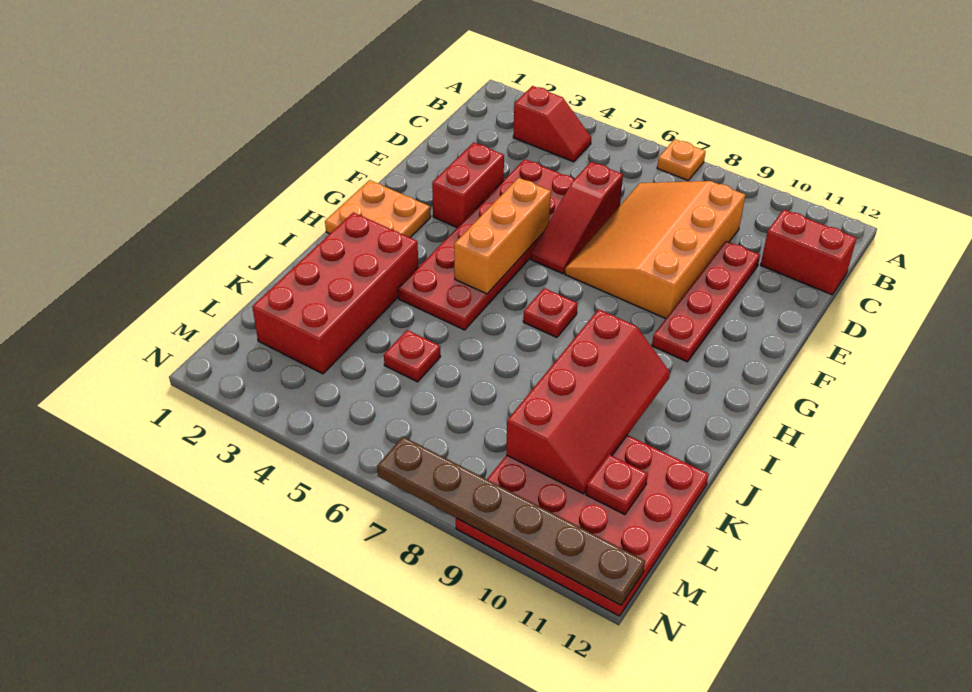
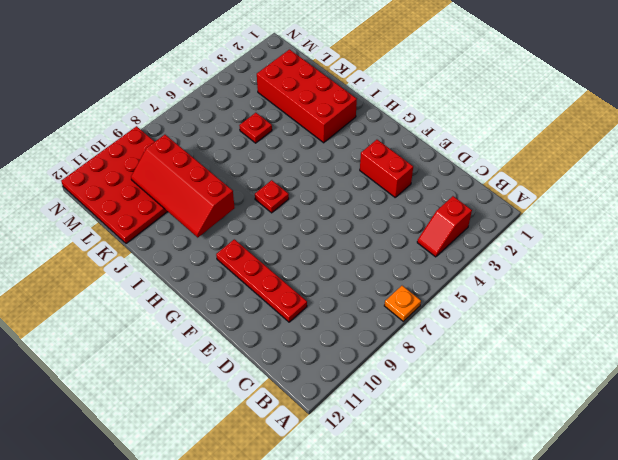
none -> orange slope C7:F9 level 1 top 9
none -> red brick C11:C12 level 1
none -> red plate D4:I5 level 1

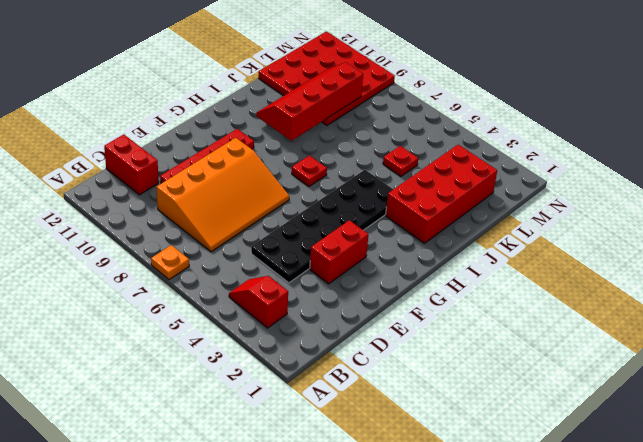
black plate D4:I5 level 1 -> red plate D4:I5 level 1
none -> red slope D6:F6 level 1 top D
none -> orange plate G1:H2 level 1
none -> orange brick F5:H5 level 2

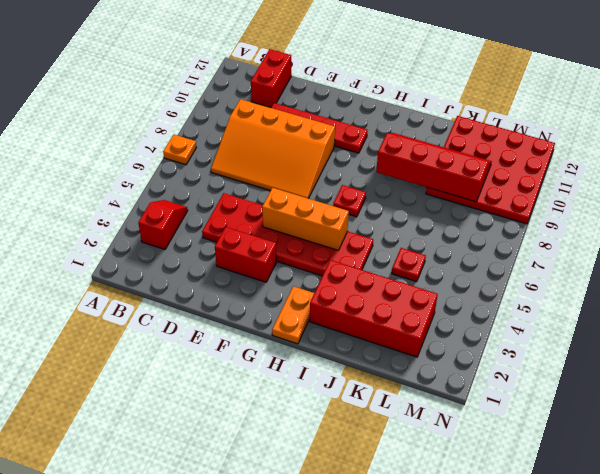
orange plate H1:H2 level 1 -> orange plate G1:H2 level 1
none -> red slope D6:F6 level 1 top D
none -> red plate L11 level 2
none -> brown plate N7:N12 level 2

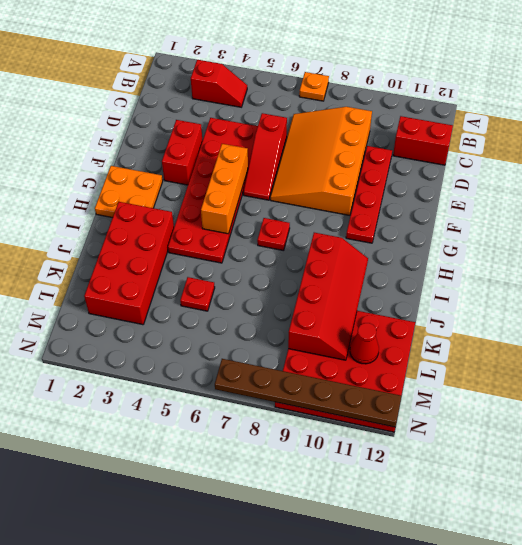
red cone L11 level 2 -> red plate L11 level 2

